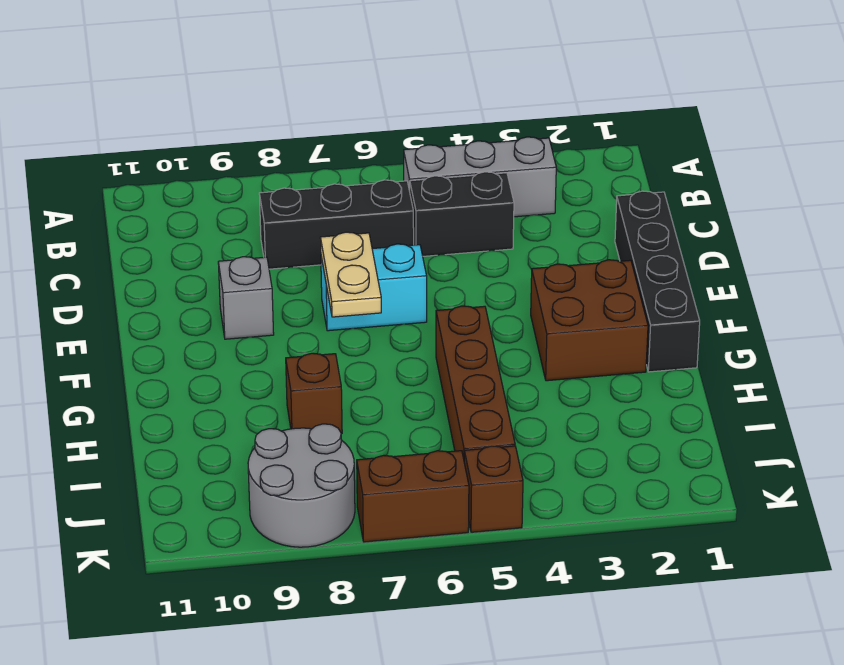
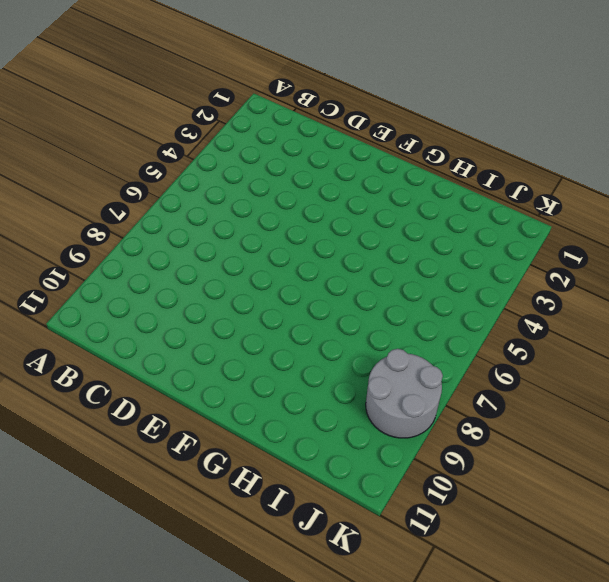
none -> grey brick B3:B5 level 1
none -> black brick C4:C5 level 1
none -> black brick C6:C8 level 1

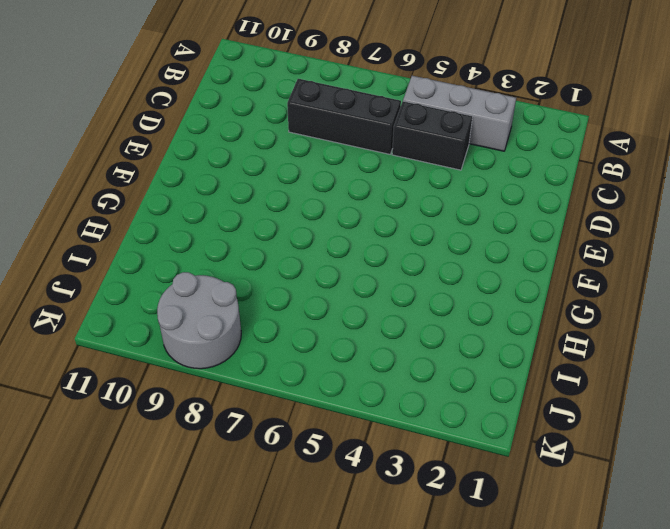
none -> black brick D1:G1 level 1
none -> cyan brick E6:E7 level 1
none -> grey brick E9 level 1

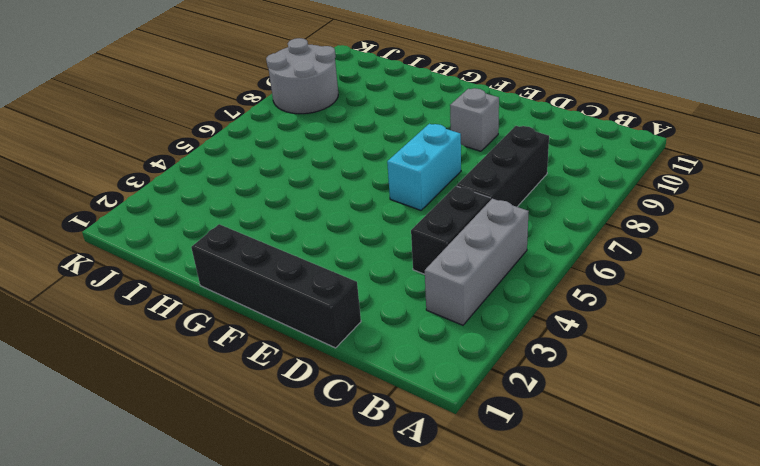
none -> brown brick F2:G3 level 1
none -> brown brick G5:J5 level 1
none -> brown brick H8 level 1

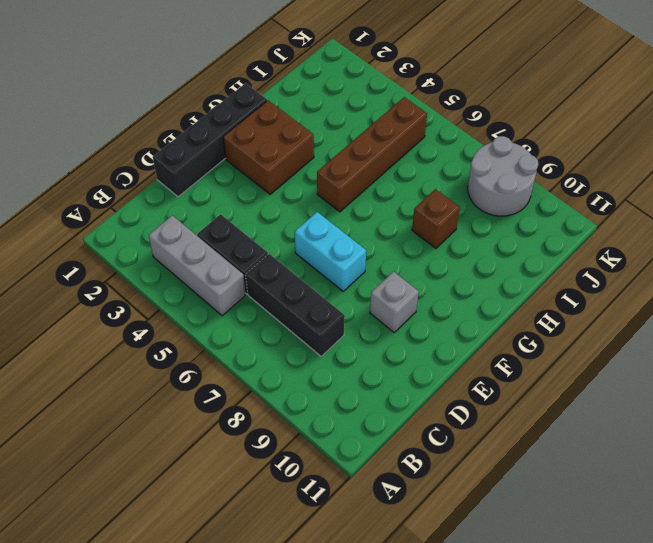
none -> brown brick K5 level 1
none -> brown brick K6:K7 level 1
none -> tan plate E7:F7 level 2

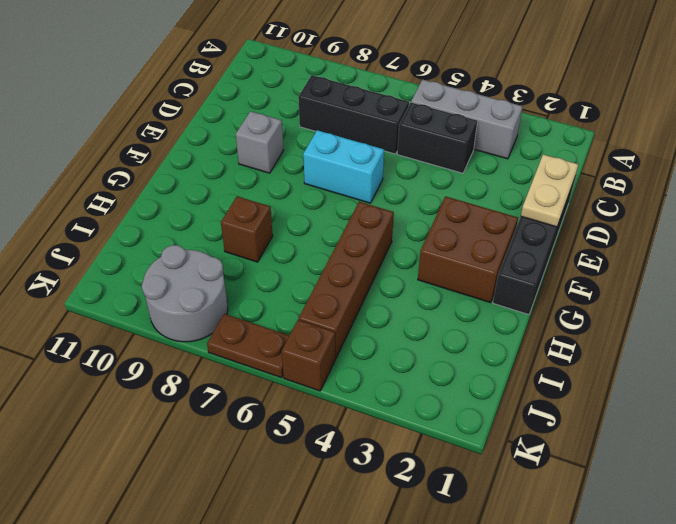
tan plate D1:E1 level 2 -> tan plate E7:F7 level 2
brown plate K6:K7 level 1 -> brown brick K6:K7 level 1

